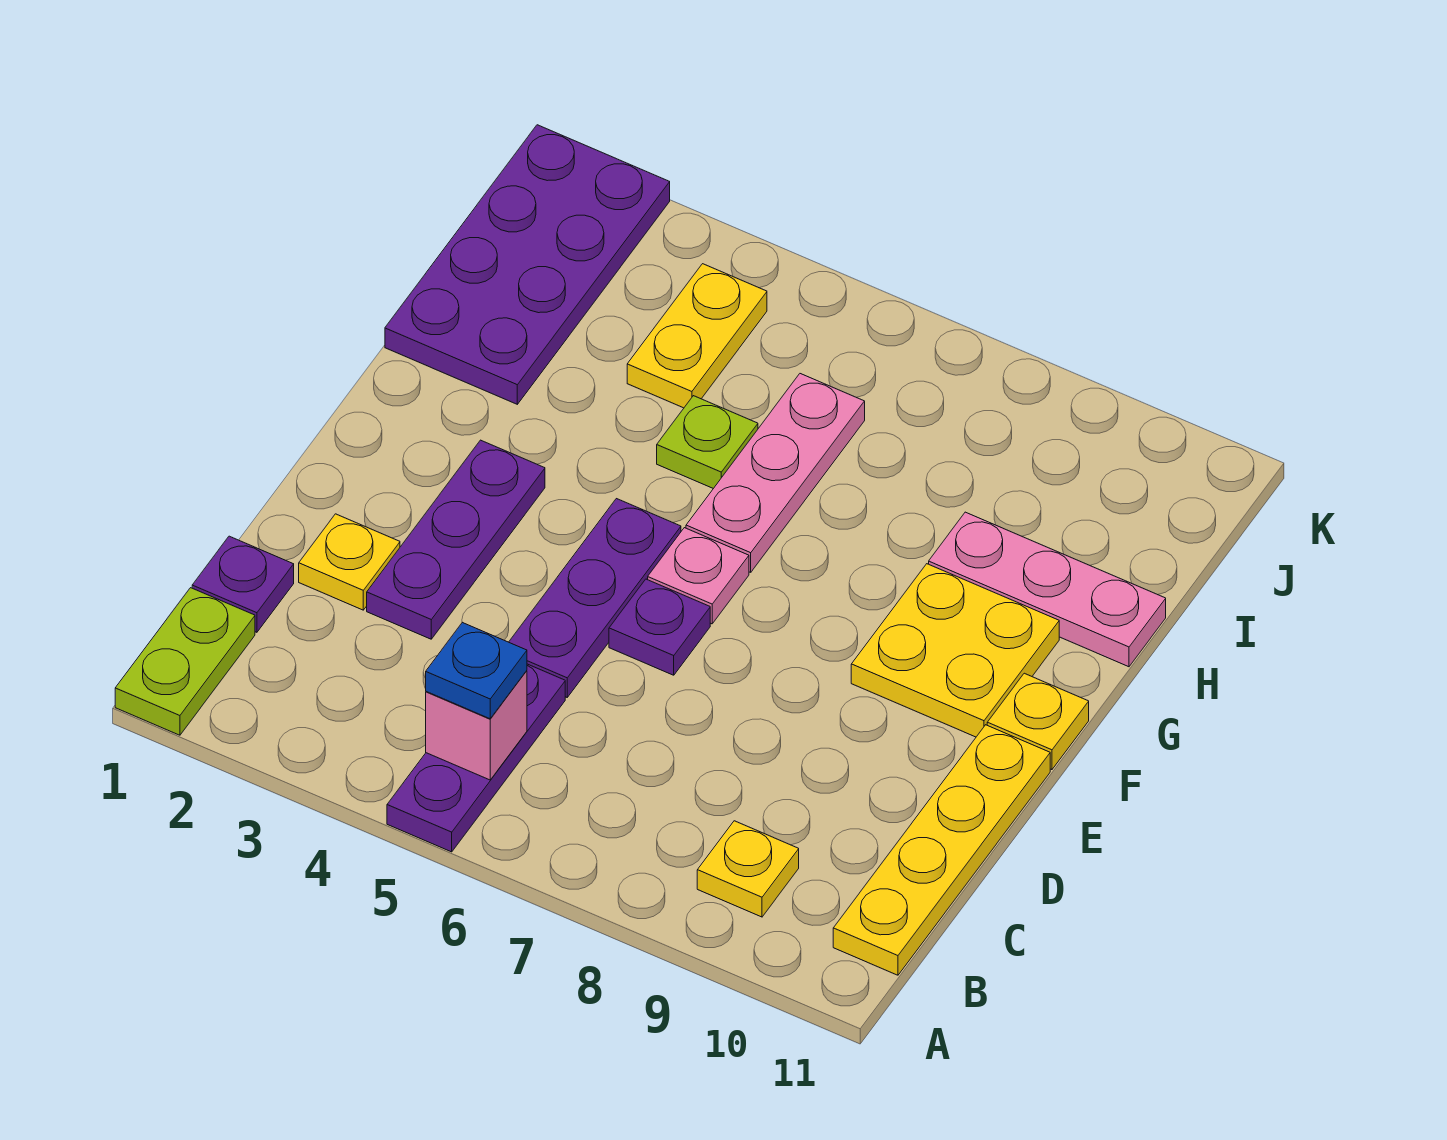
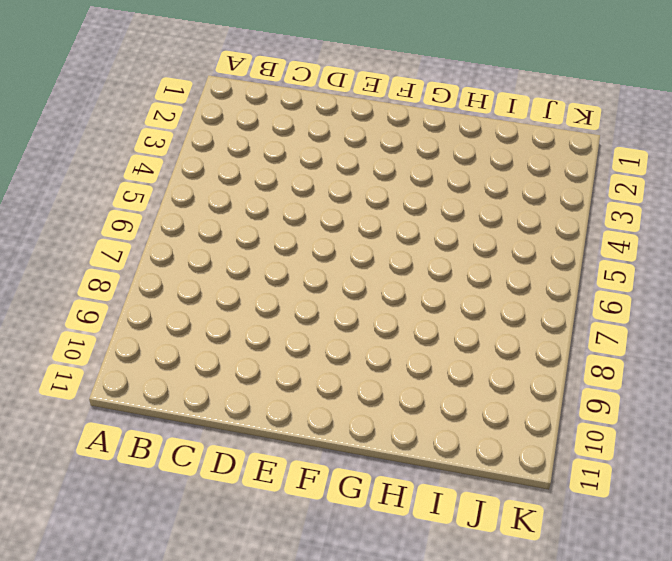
none -> lime plate A1:B1 level 1
none -> purple plate A5:C5 level 1
none -> yellow plate B9 level 1

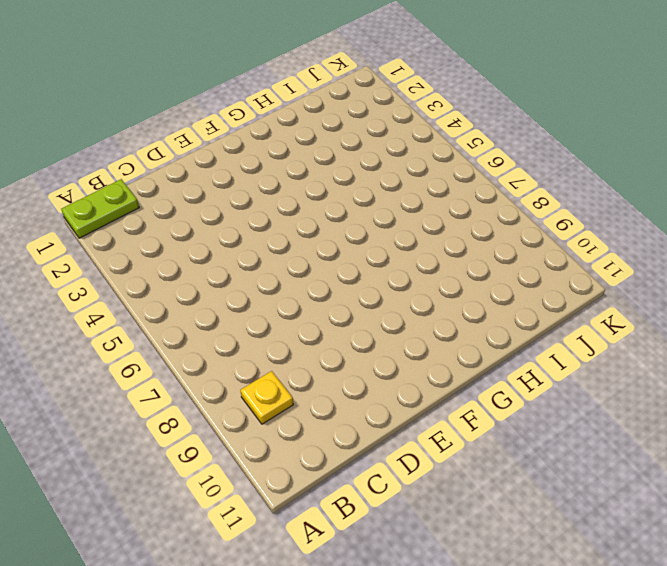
none -> purple plate A5:C5 level 1
none -> yellow plate B11:E11 level 1
none -> purple plate C1 level 1

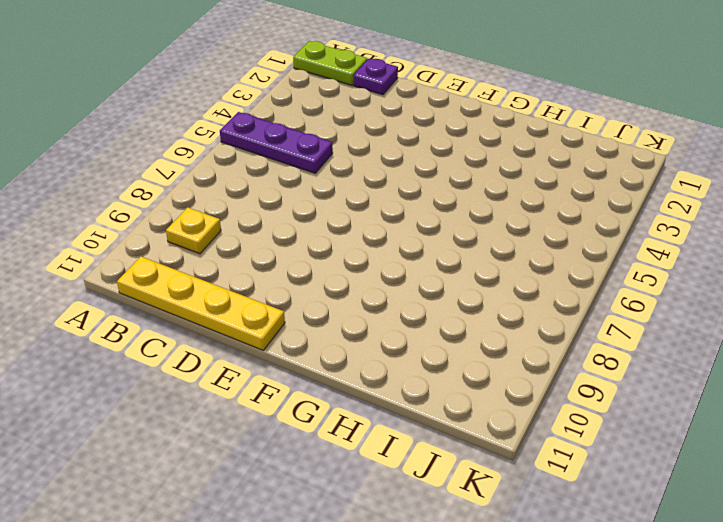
none -> yellow plate D2 level 1
none -> purple plate D3:F3 level 1
none -> purple plate D5:F5 level 1

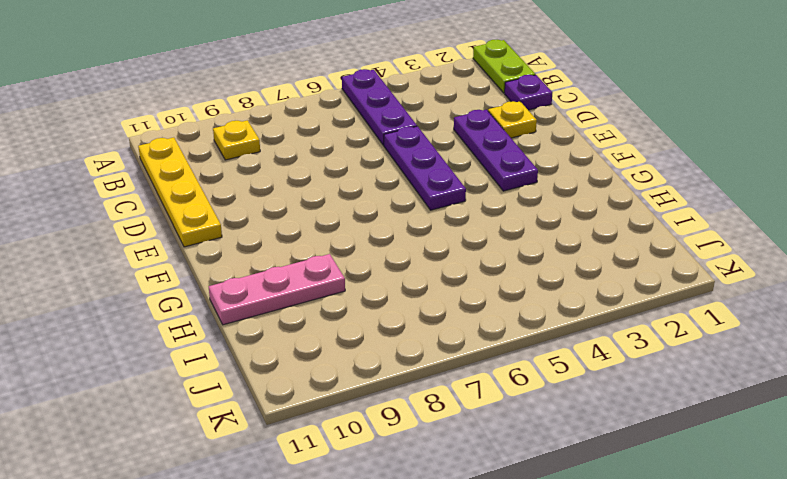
none -> purple plate E6 level 1
none -> pink plate F6 level 1
none -> yellow plate F9:G10 level 1

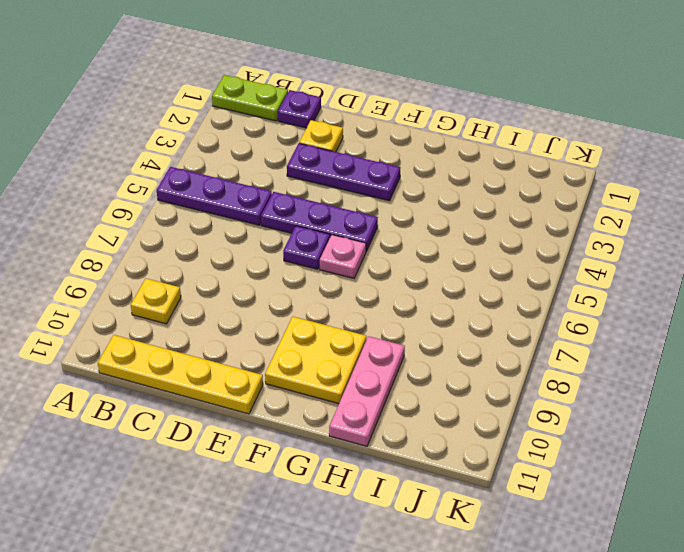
none -> yellow plate F11 level 1
none -> pink plate G6:I6 level 1
none -> purple plate H1:K2 level 1

